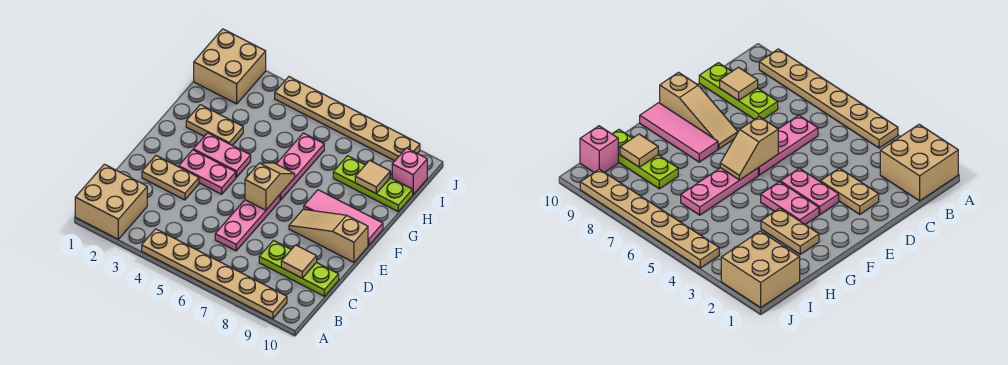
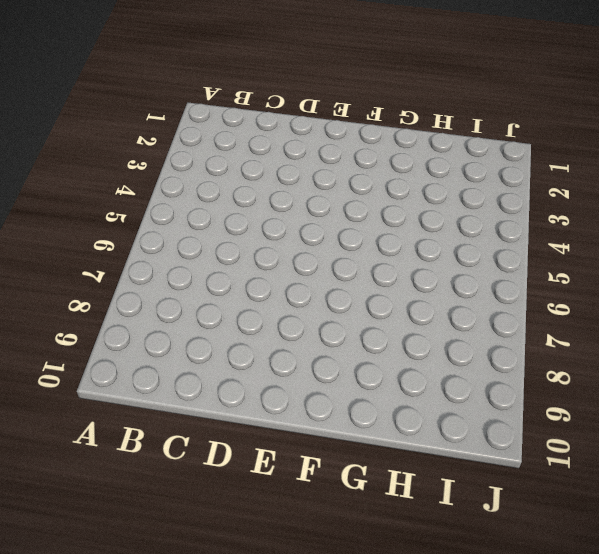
none -> tan brick A1:B2 level 1
none -> tan plate A4:A9 level 1
none -> pink plate C6:E6 level 1

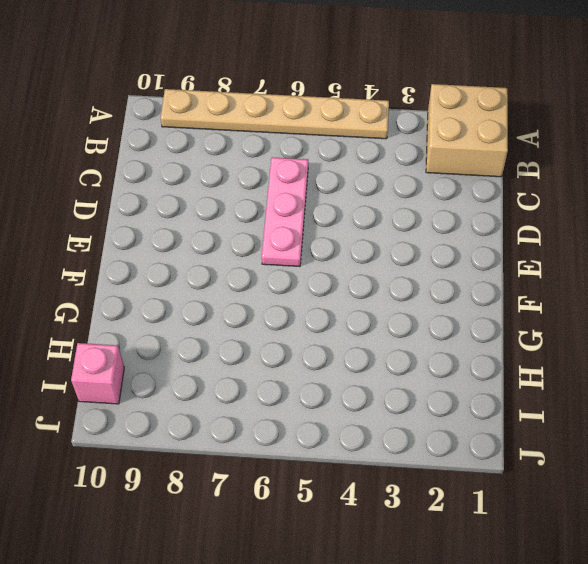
none -> lime plate C8:C10 level 1
none -> tan plate D2:D3 level 1
none -> pink plate E3:E4 level 1

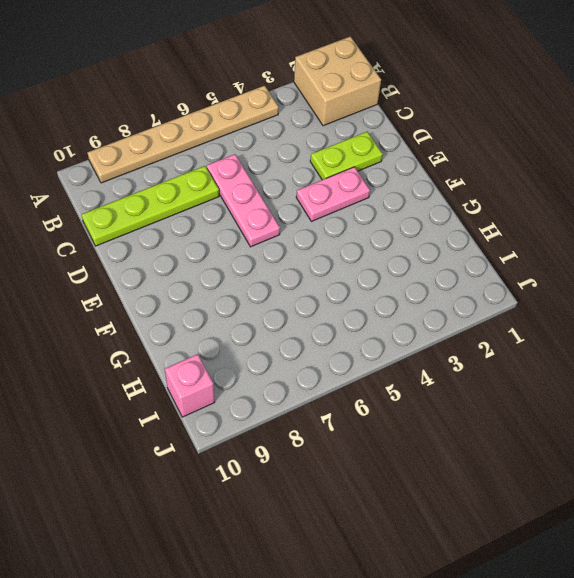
lime plate C7:C10 level 1 -> lime plate C8:C10 level 1
lime plate D2:D3 level 1 -> tan plate D2:D3 level 1
none -> tan slope E8:E10 level 1 top 10
none -> pink plate F3:F4 level 1
none -> pink plate F6:H6 level 1

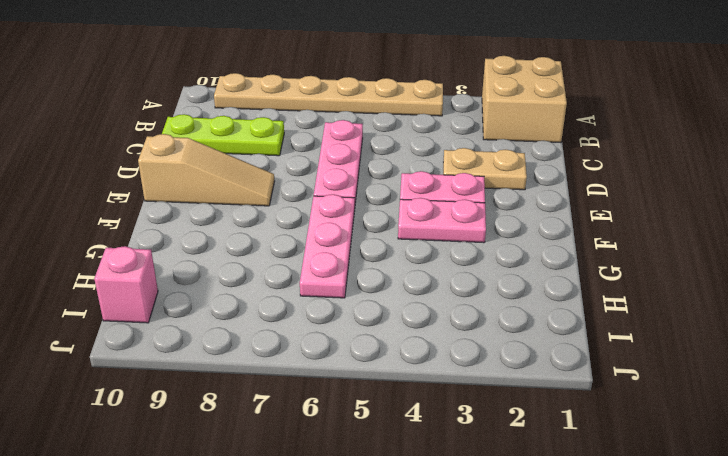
none -> pink tile F8:F10 level 1
none -> tan plate G2:G3 level 1
none -> lime plate H8:H10 level 1

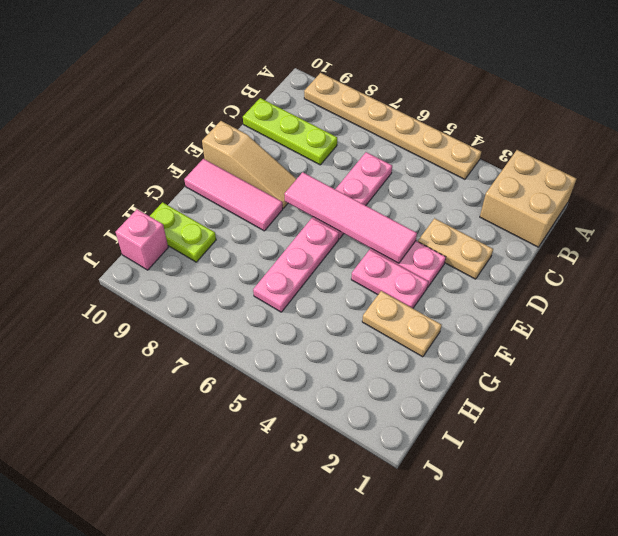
pink tile E4:E7 level 2 -> tan slope E6:F6 level 2 top E
lime plate H9:H10 level 1 -> lime plate H8:H10 level 1
none -> tan brick I1:J2 level 1
none -> tan plate J4:J9 level 1
none -> tan tile C9 level 2

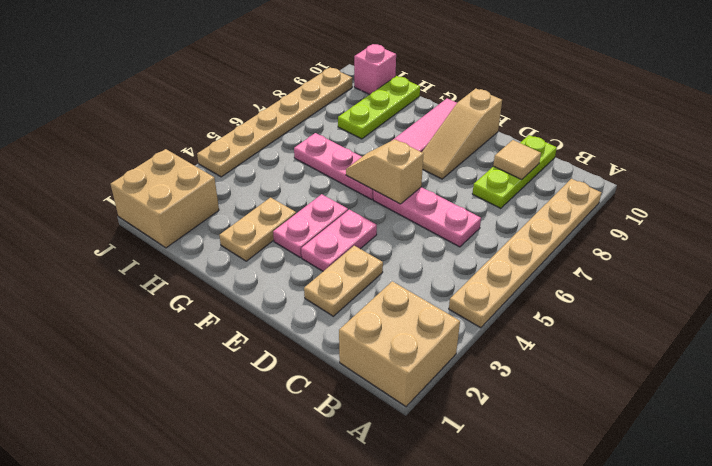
none -> tan tile H9 level 2

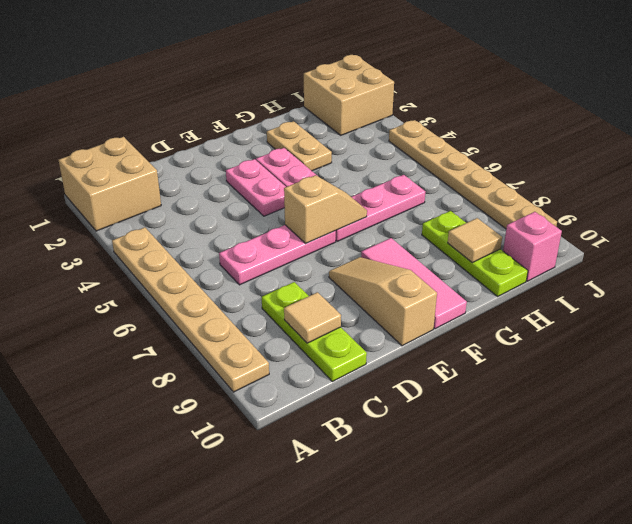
none -> tan plate D2:D3 level 1

